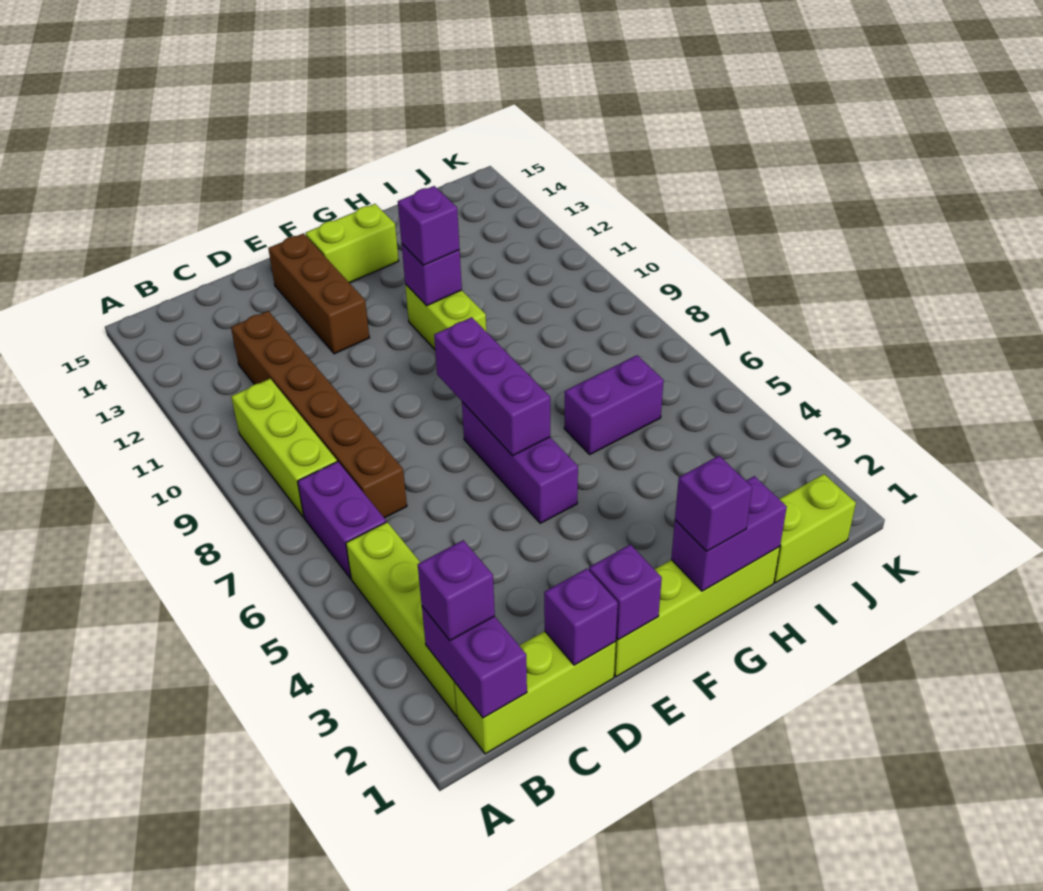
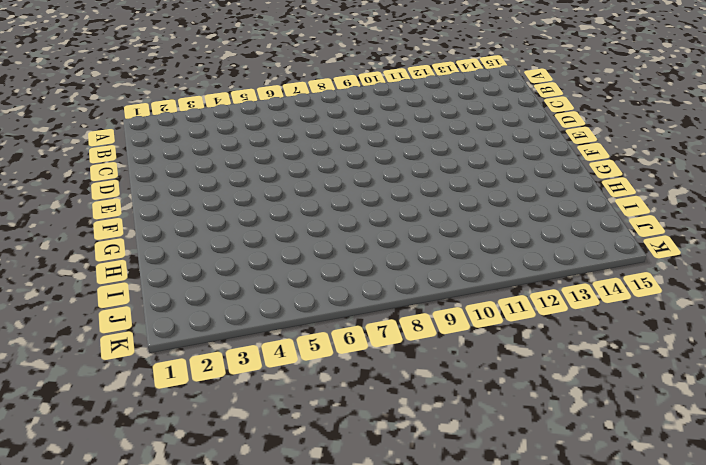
none -> lime brick B1:D1 level 1
none -> lime brick B2:B5 level 1
none -> purple brick B6:B7 level 1

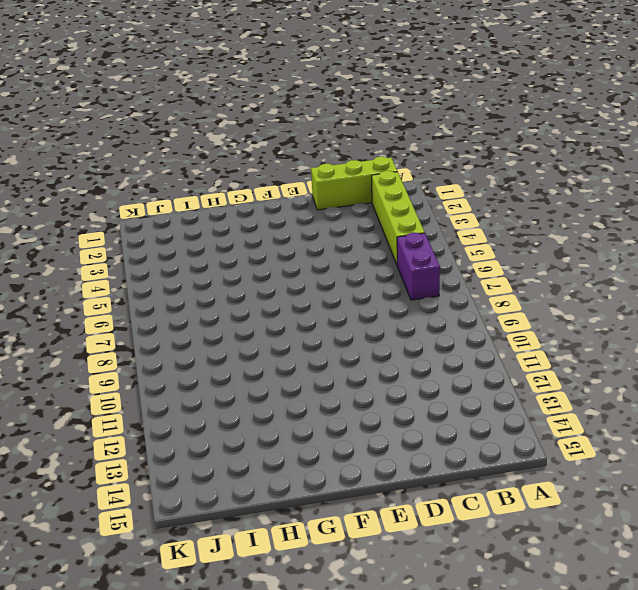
none -> lime brick B8:B10 level 1
none -> brown brick C7:C12 level 1
none -> lime brick E1:H1 level 1

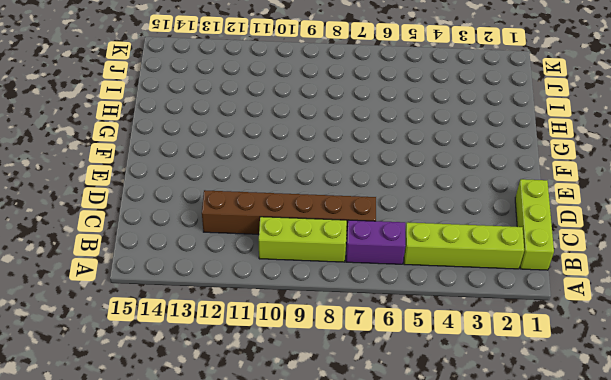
none -> lime brick E1:H1 level 1
none -> brown brick E12:E14 level 1
none -> purple brick F5:F7 level 1

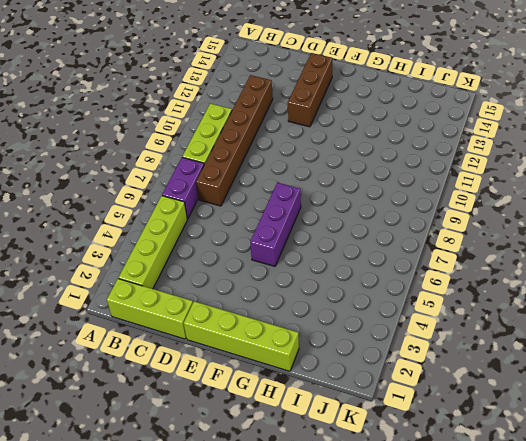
none -> lime brick F14:G14 level 1
none -> lime brick G10:G11 level 1
none -> purple brick H6:I6 level 1

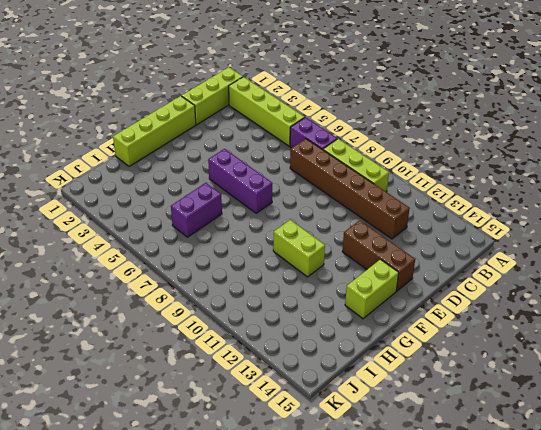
none -> lime brick I1:J1 level 1
none -> purple brick B1:B2 level 2
none -> purple brick D1 level 2

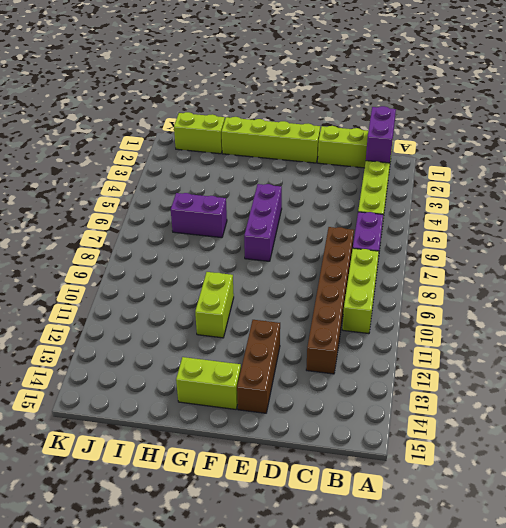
none -> purple brick D1 level 2
none -> purple brick E1 level 2
none -> purple brick F6:F8 level 2

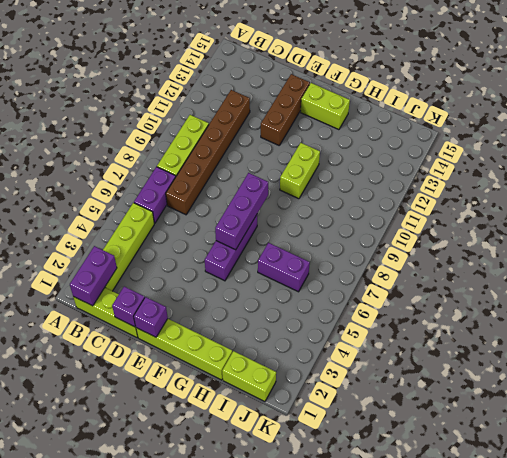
none -> purple brick G1:H1 level 2
none -> purple brick G11 level 2
none -> purple brick B2 level 3

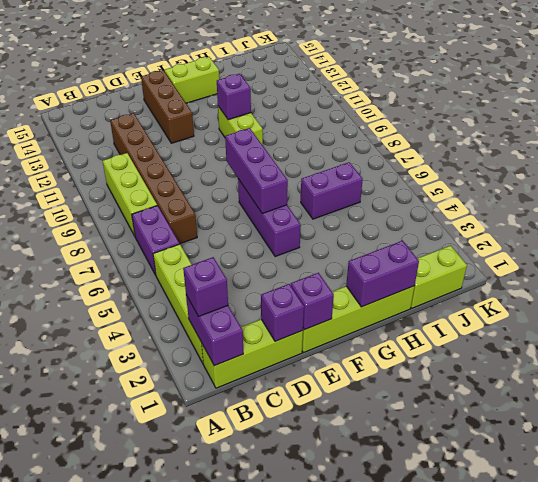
none -> purple brick G1 level 3
none -> purple brick G11 level 3

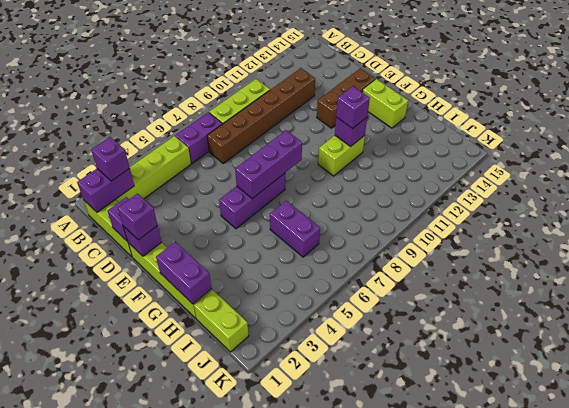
purple brick E1 level 3 -> purple brick G1 level 3

